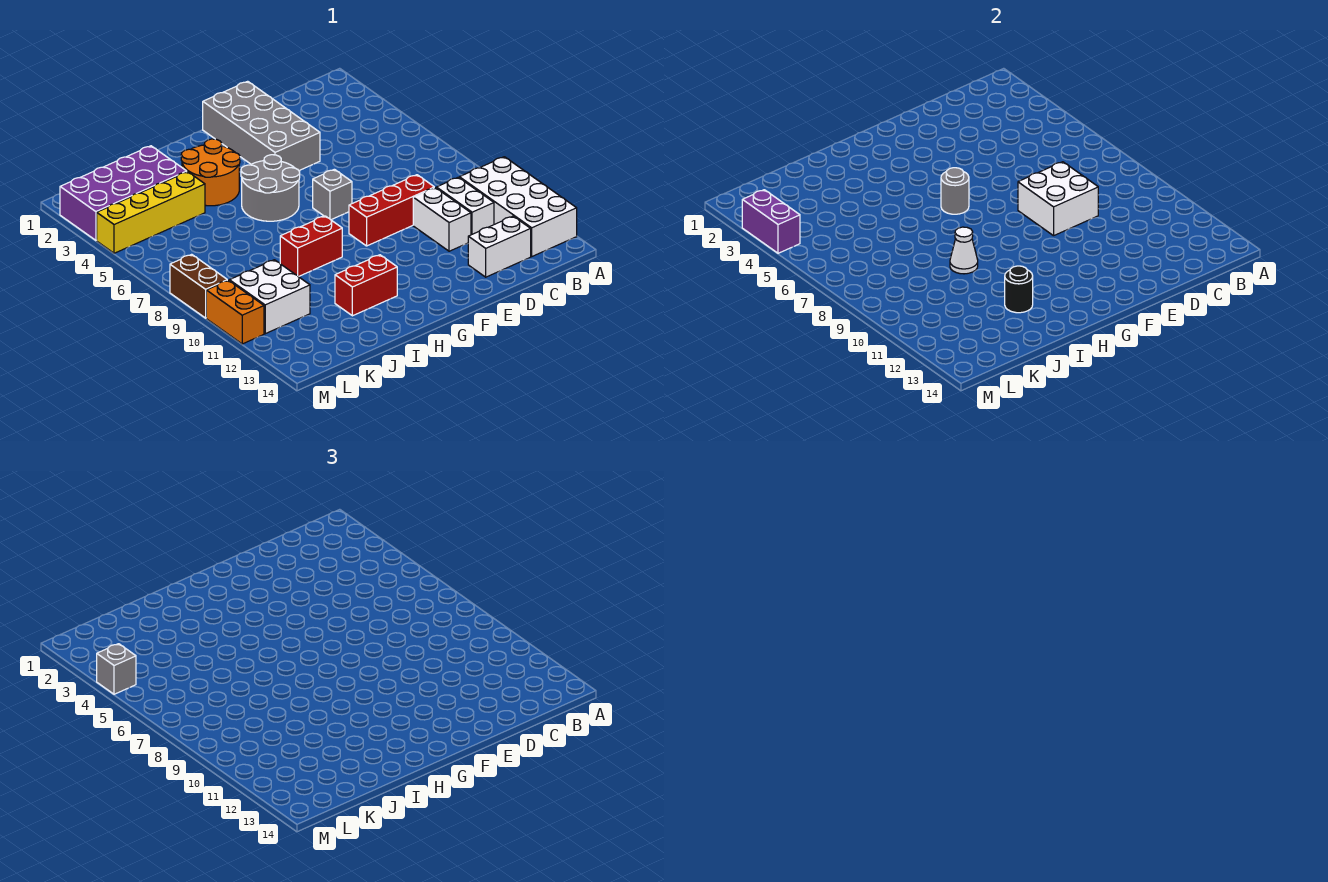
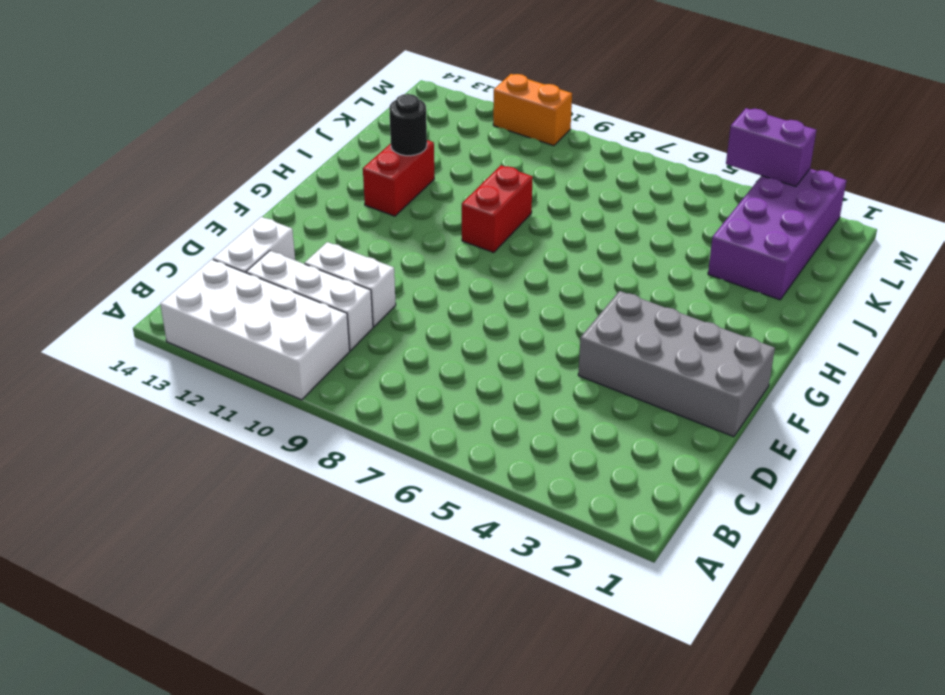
white brick C10:C12 level 1 -> white brick C10:C11 level 1
none -> red brick D9:F9 level 1
none -> grey brick F7 level 1
none -> grey round brick G5:H6 level 1

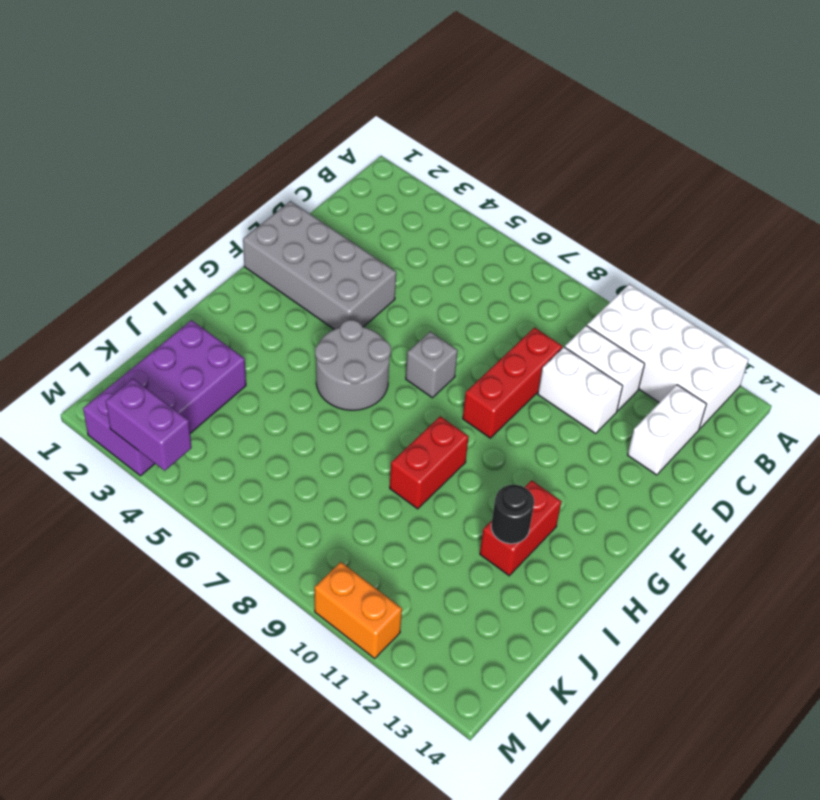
none -> orange round brick H3:I4 level 1
none -> yellow brick J4:M4 level 1
none -> white brick K10:L11 level 1

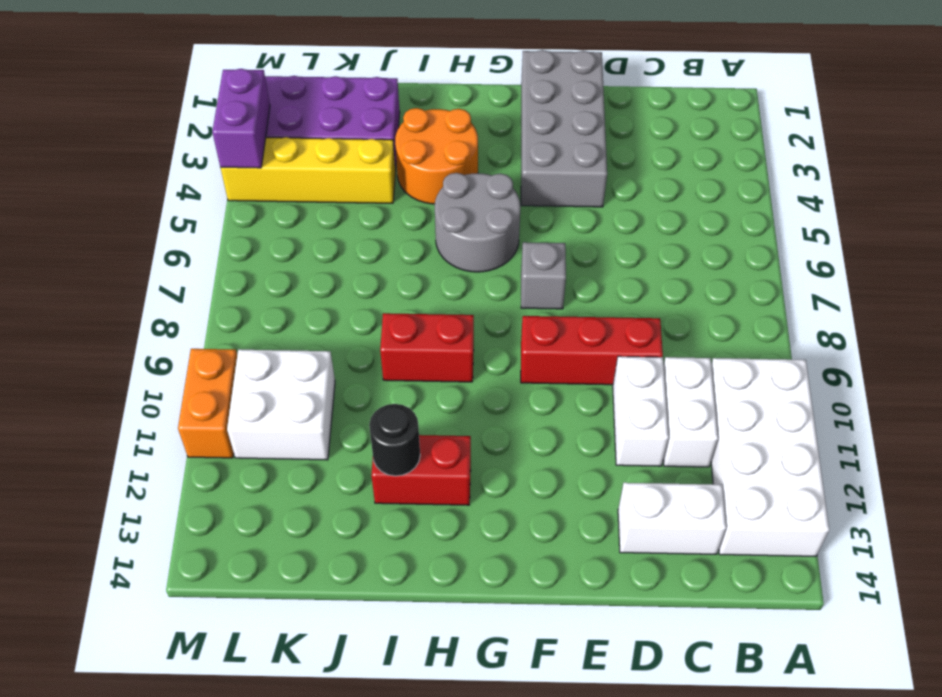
none -> brown brick M8:M9 level 1
none -> white brick D8:E9 level 2
none -> grey round brick G6 level 2

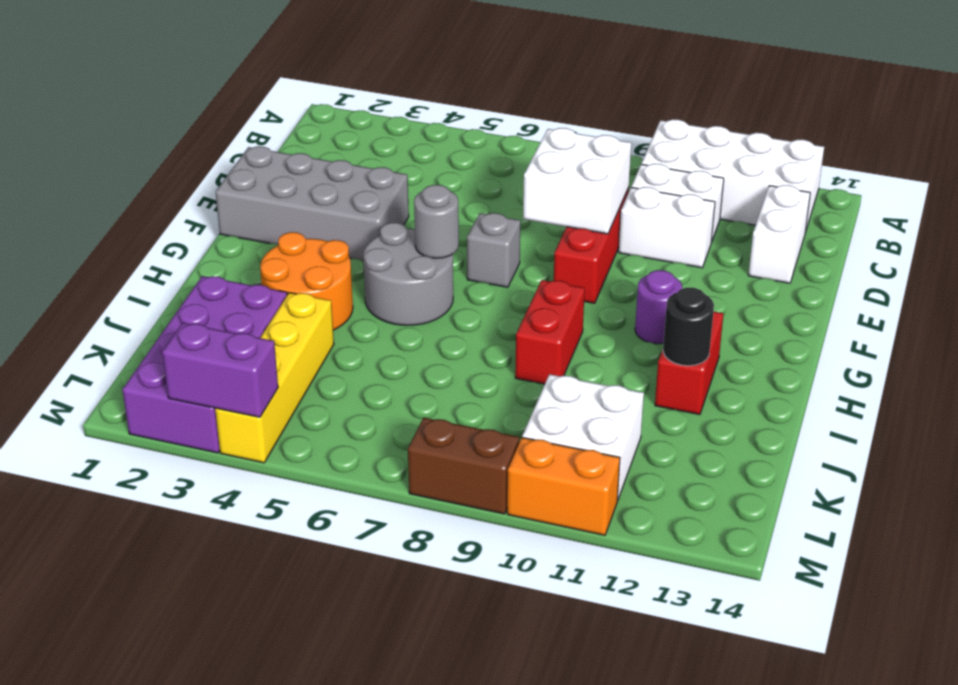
purple round brick G11 level 1 -> none
none -> white cone I9 level 2
none -> grey brick M4 level 3

